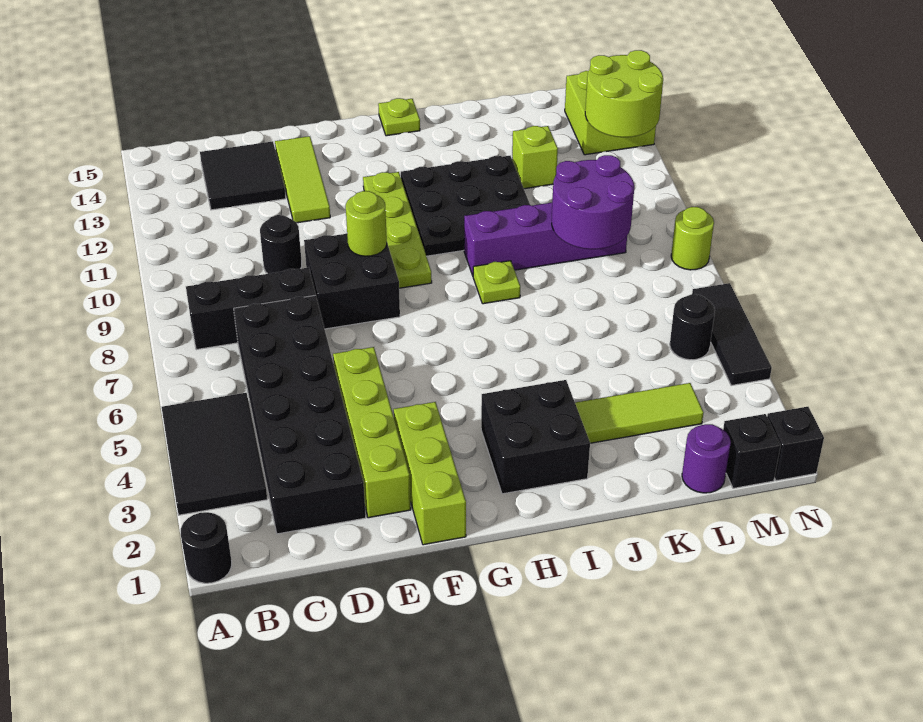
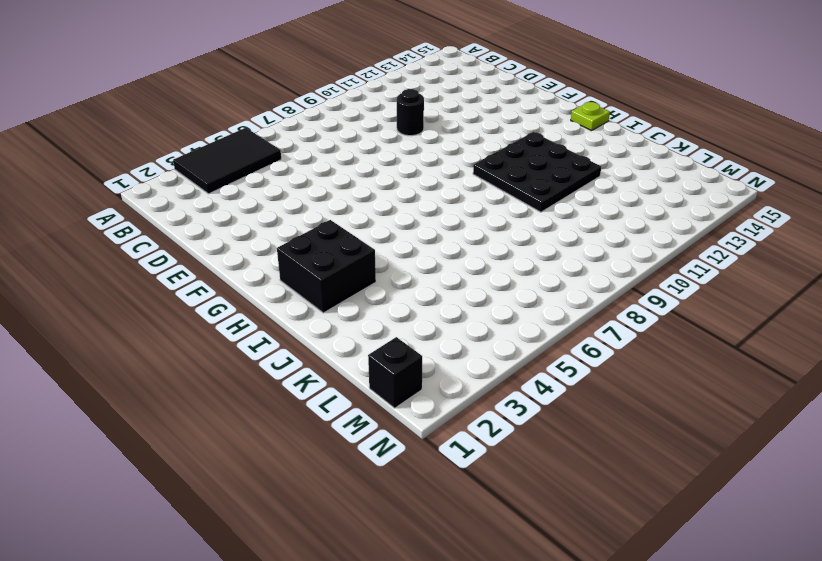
none -> black round brick A1 level 1
none -> black brick B8:D8 level 1
none -> black brick C2:D7 level 1

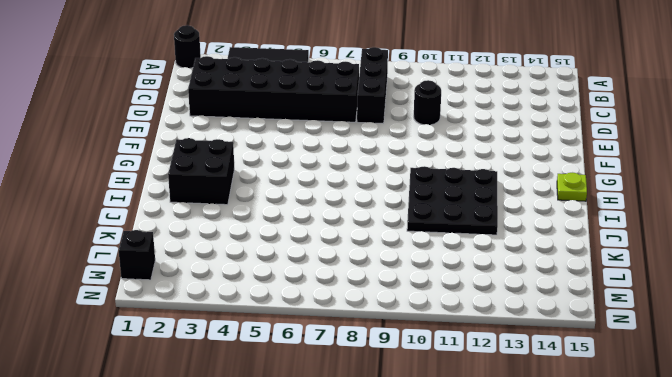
none -> black tile C13:D14 level 1
none -> lime brick E2:E5 level 1
none -> black brick E8:F9 level 1

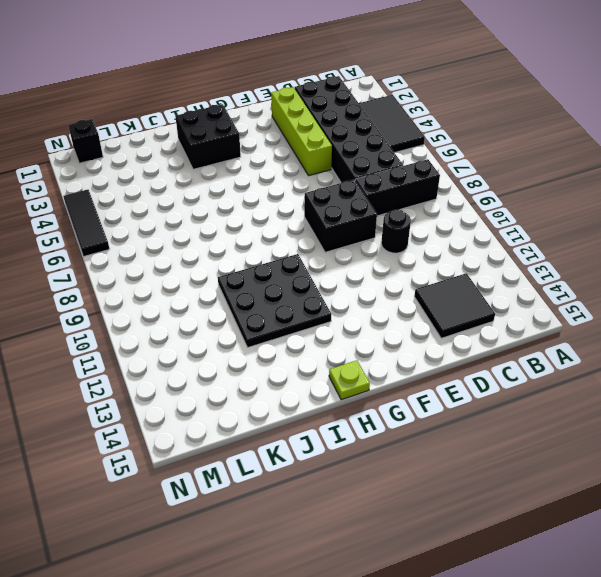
none -> black round brick A1 level 1
none -> lime tile E12:E14 level 1
none -> lime brick F1:F3 level 1

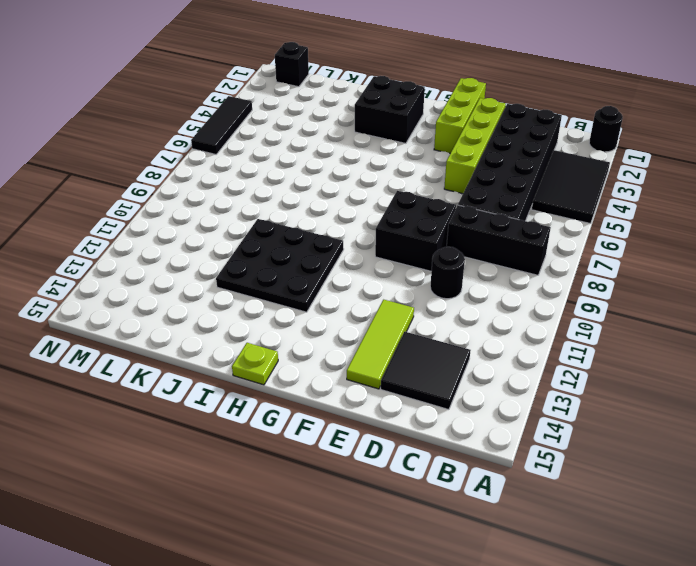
none -> lime plate G9:G12 level 1
none -> lime plate I8 level 1
none -> purple brick I9:L9 level 1

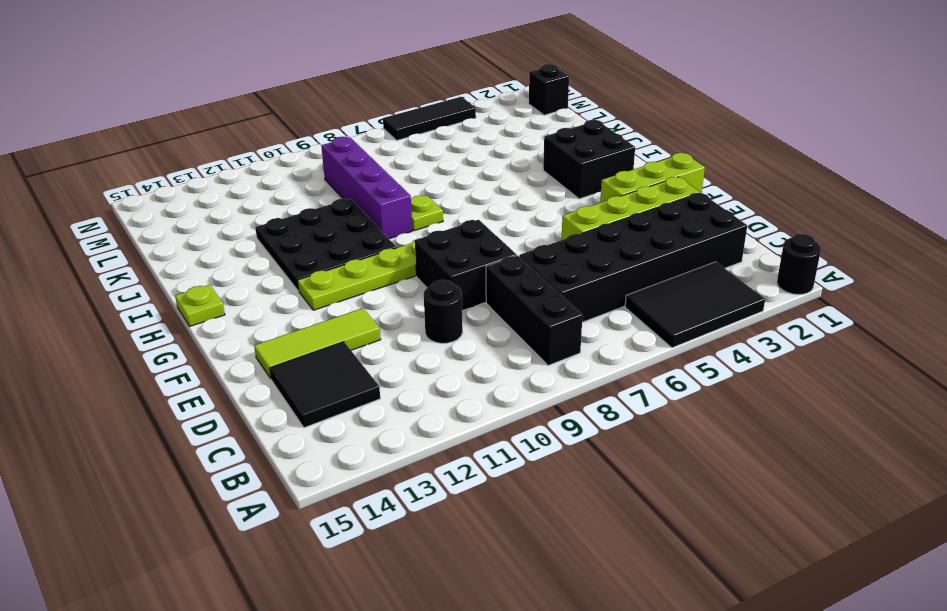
none -> lime tile J3:L3 level 1
none -> lime brick K12 level 1
none -> purple round brick L1 level 1

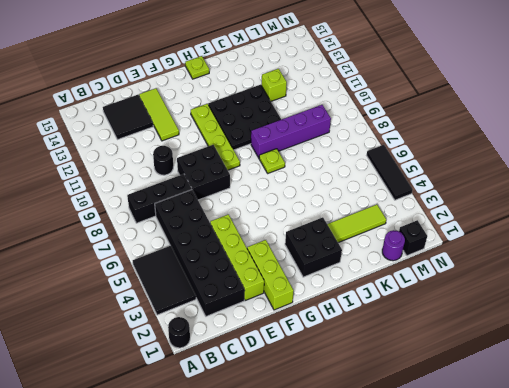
none -> black round brick M5 level 1
none -> lime brick M13:N14 level 1
none -> black brick N1 level 1

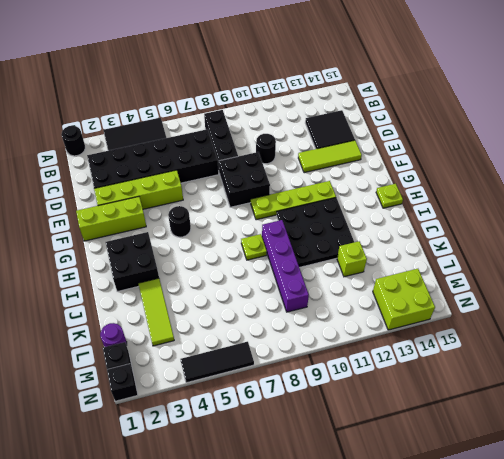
black round brick G5 level 1 -> black round brick M5 level 1
none -> lime round brick N8 level 1
none -> lime round brick F9 level 2
none -> purple round brick K8:L9 level 2

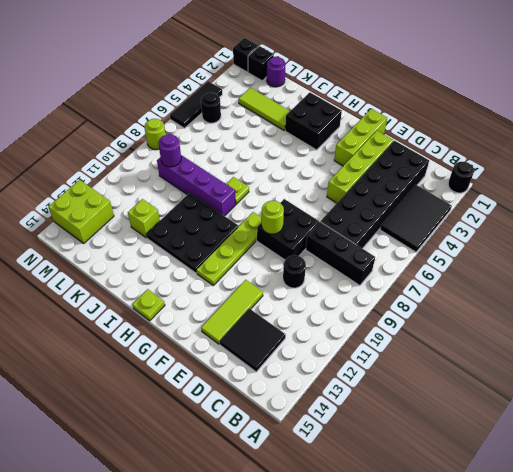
purple round brick L9 level 2 -> purple round brick K8:L9 level 2
none -> lime round brick M12:N13 level 2

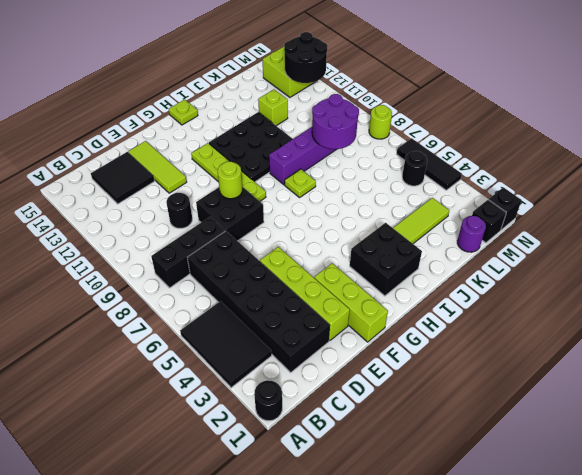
black round brick M12:N13 level 2 -> lime round brick M12:N13 level 2

